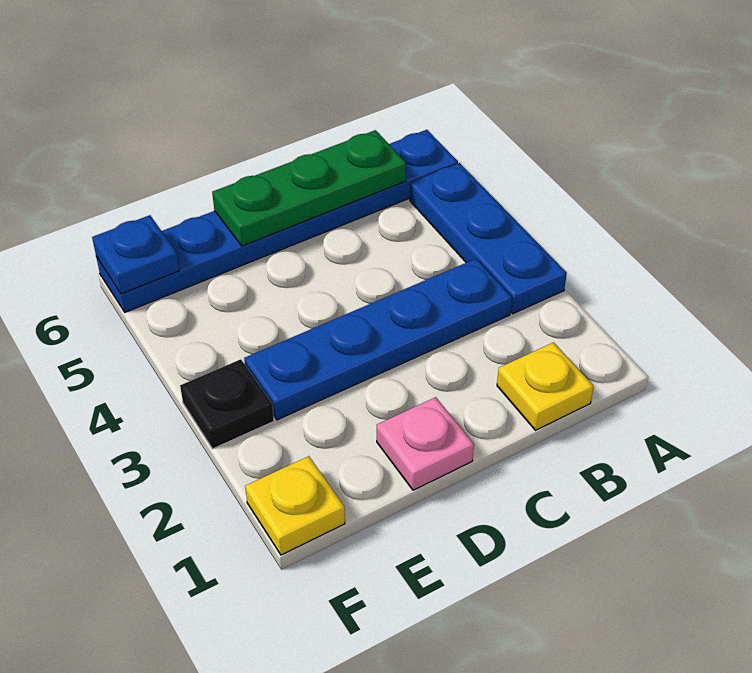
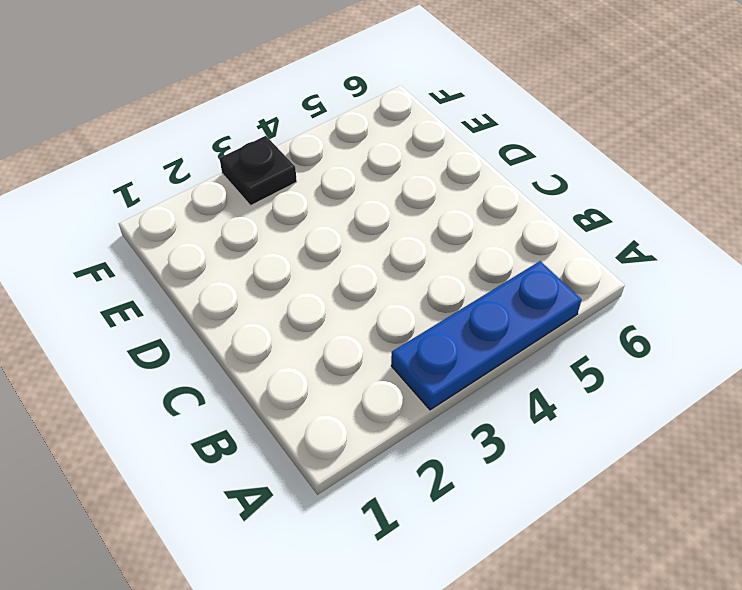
none -> blue plate A6:F6 level 1
none -> yellow plate B1 level 1

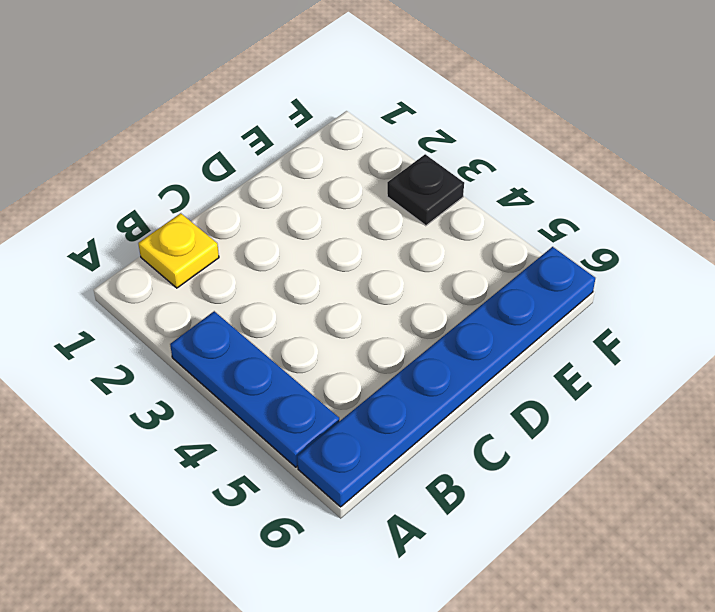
none -> blue plate B3:E3 level 1
none -> pink plate D1 level 1

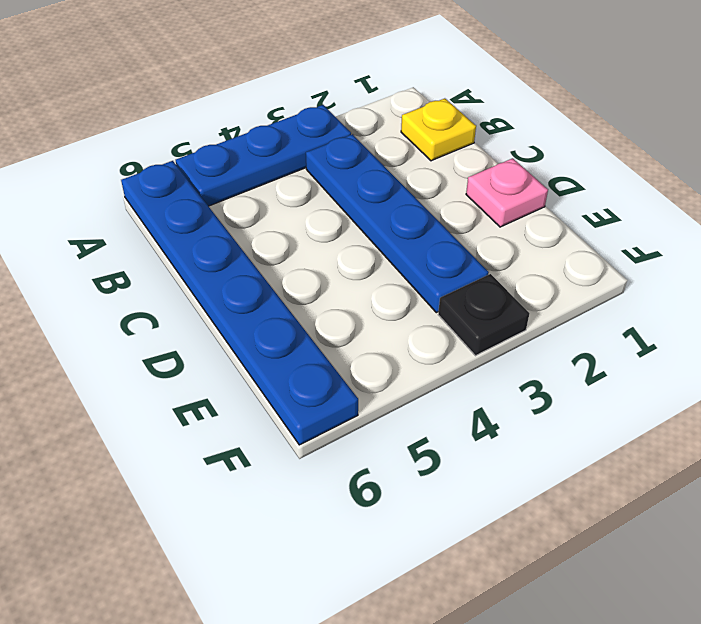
none -> yellow plate F1 level 1
none -> green plate B6:D6 level 2

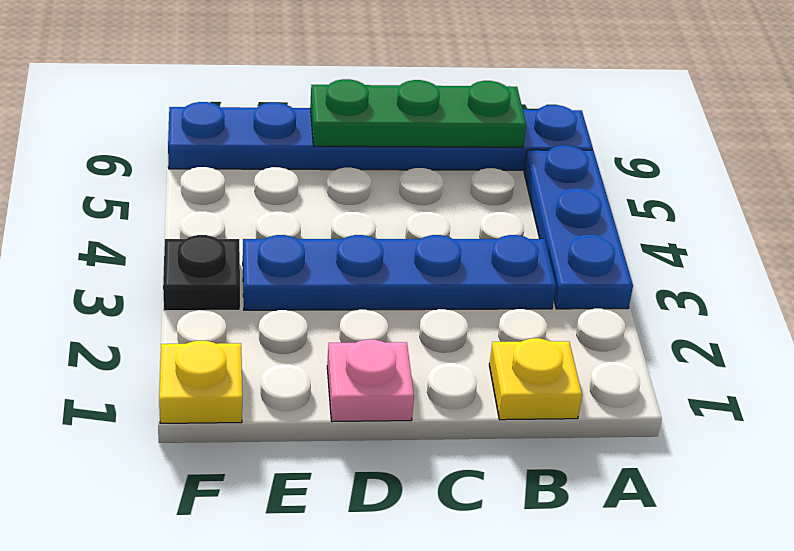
none -> blue plate F6 level 2

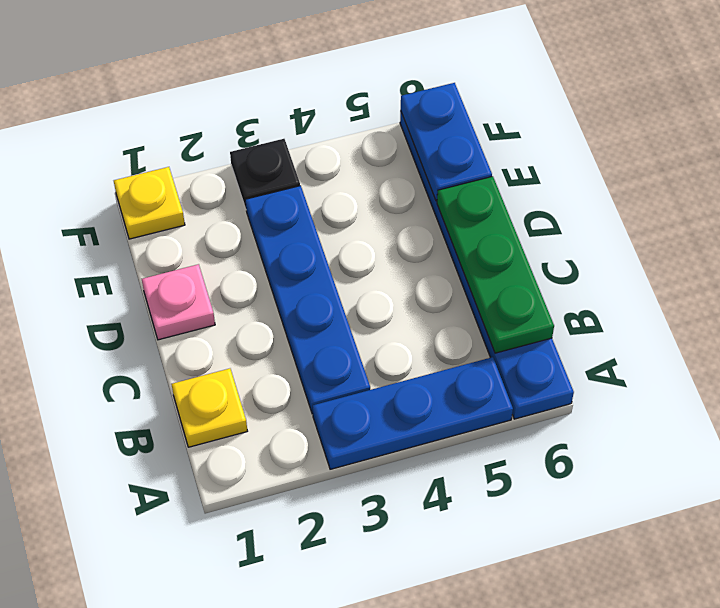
blue plate E6:F6 level 2 -> blue plate F6 level 2

